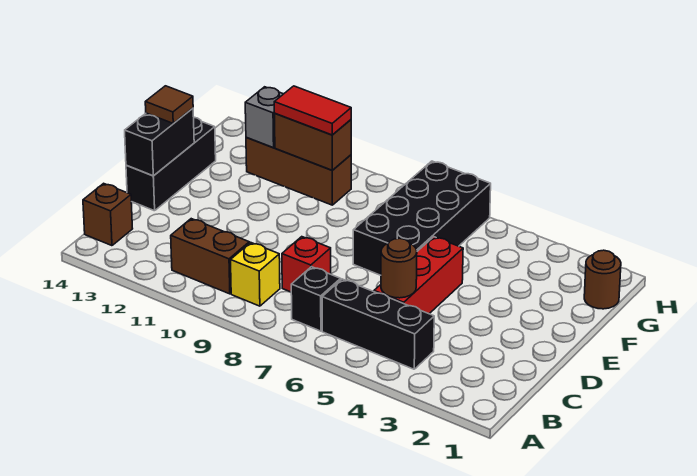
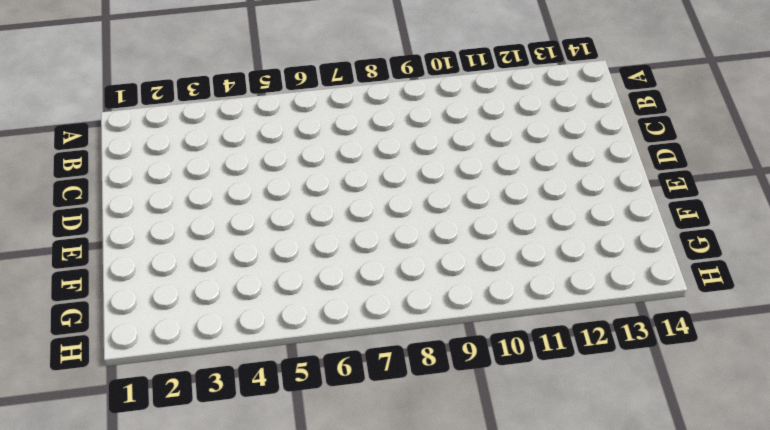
none -> black brick B4:B6 level 1
none -> black brick B7 level 1
none -> yellow brick B9 level 1

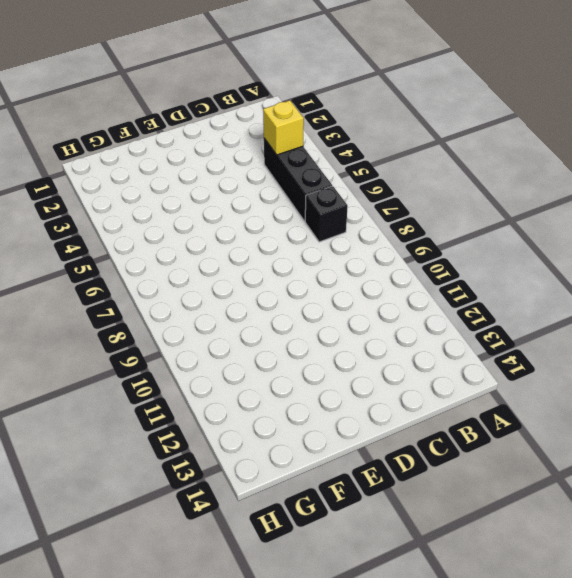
yellow brick B4 level 2 -> yellow brick B9 level 1
none -> brown brick B10:B11 level 1
none -> brown brick B14 level 1
none -> red brick C5:E5 level 1

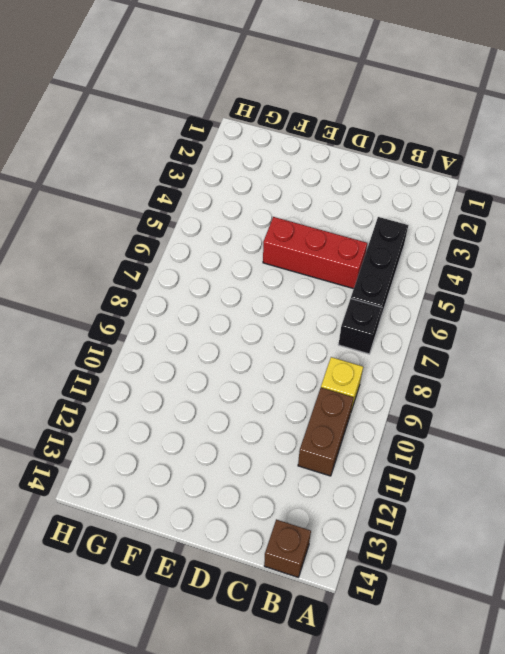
none -> red brick C8 level 1
none -> black brick D14:F14 level 1
none -> black brick E6:H7 level 1

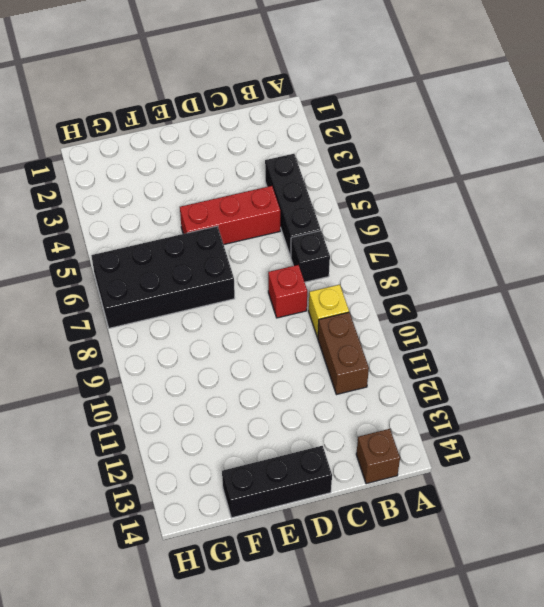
none -> brown round brick G1 level 1
none -> brown brick G10:G12 level 1
none -> brown round brick C5 level 2

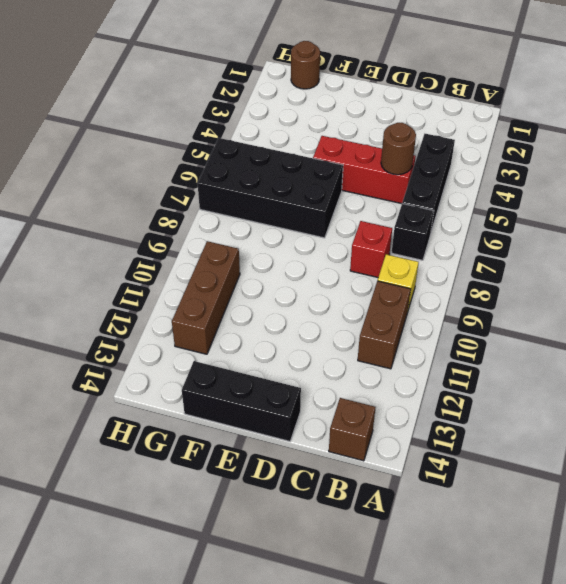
none -> black brick D14:E14 level 2
none -> brown brick G10:G11 level 2
none -> grey brick G12 level 2

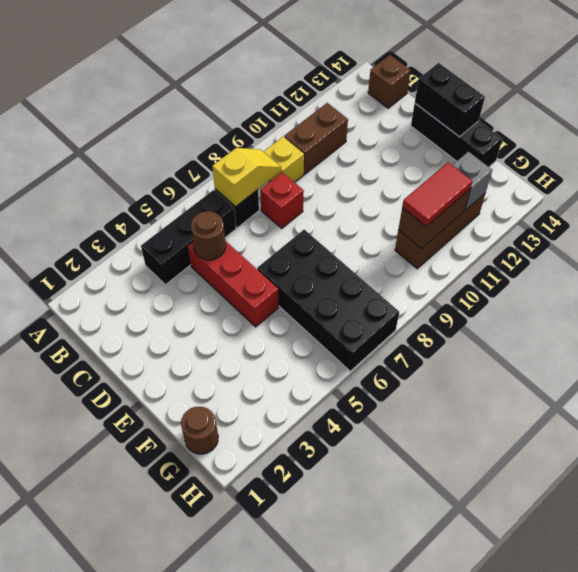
yellow slope B7:B8 level 2 top 7 -> none
none -> brown tile E14 level 3

